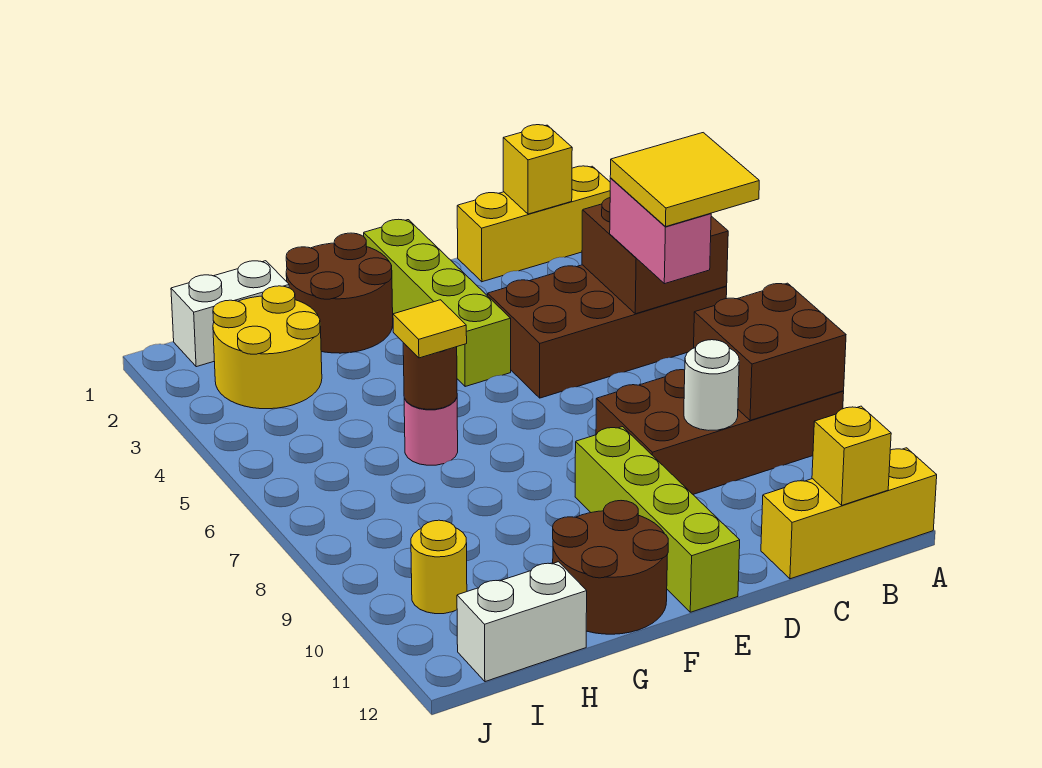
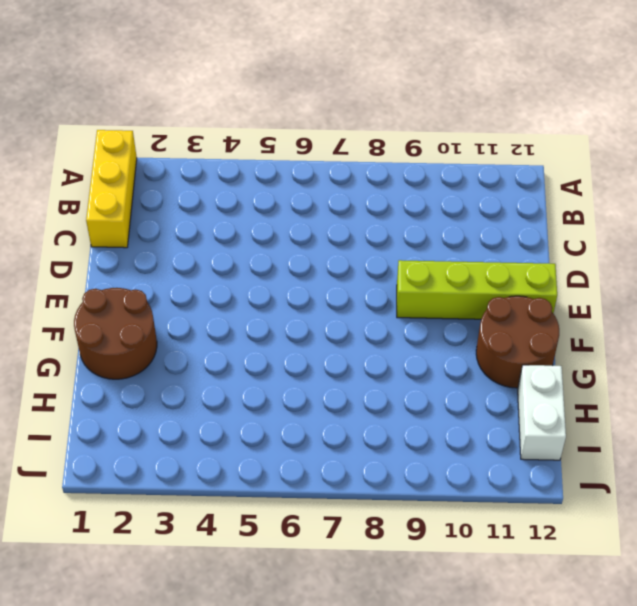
none -> brown brick A4:D5 level 1
none -> brown brick A8:D9 level 1
none -> yellow brick A12:C12 level 1

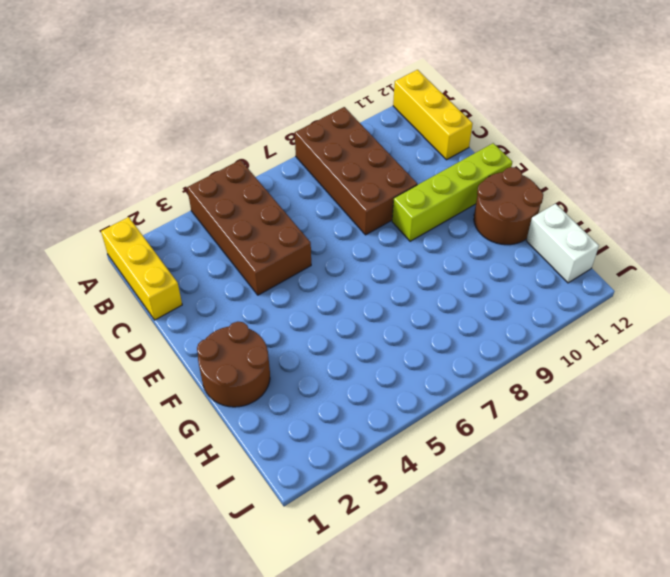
none -> lime brick E1:E4 level 1
none -> pink round brick G6 level 1
none -> white brick H1:I1 level 1

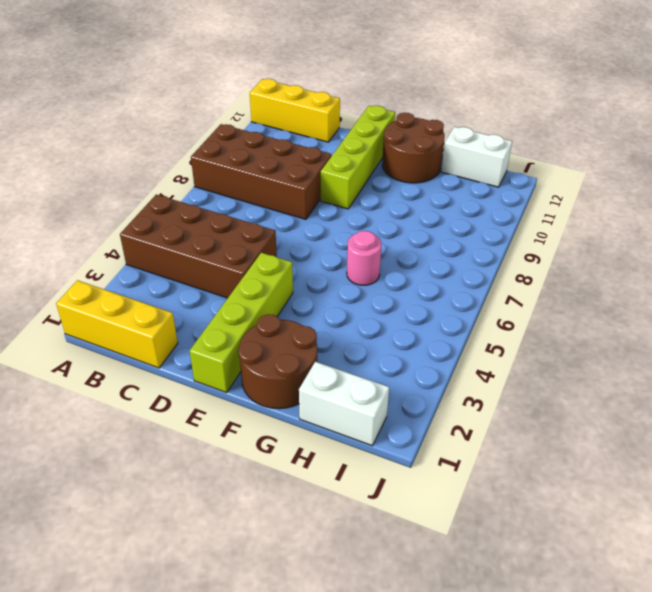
none -> yellow round brick H2:I3 level 1
none -> yellow round brick I10 level 1
none -> brown brick A4:B5 level 2

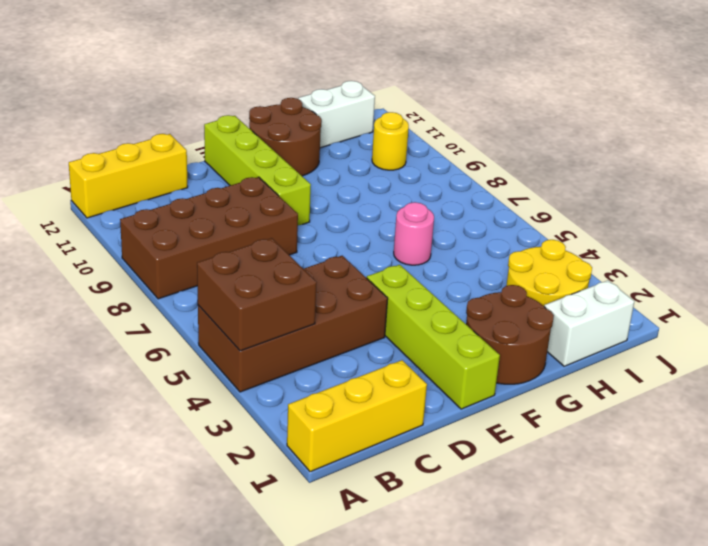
none -> brown brick A8:B9 level 2
none -> yellow brick B1 level 2
none -> yellow brick B12 level 2

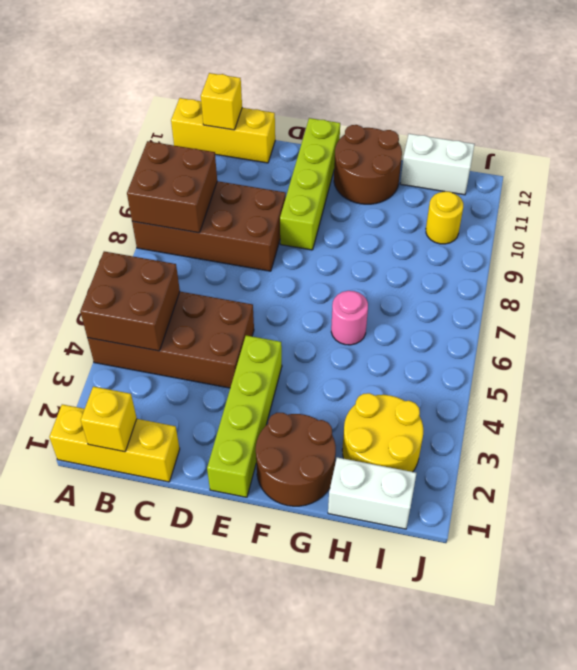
none -> white round brick C9 level 2
none -> brown round brick G6 level 2
none -> pink brick B5:B6 level 3

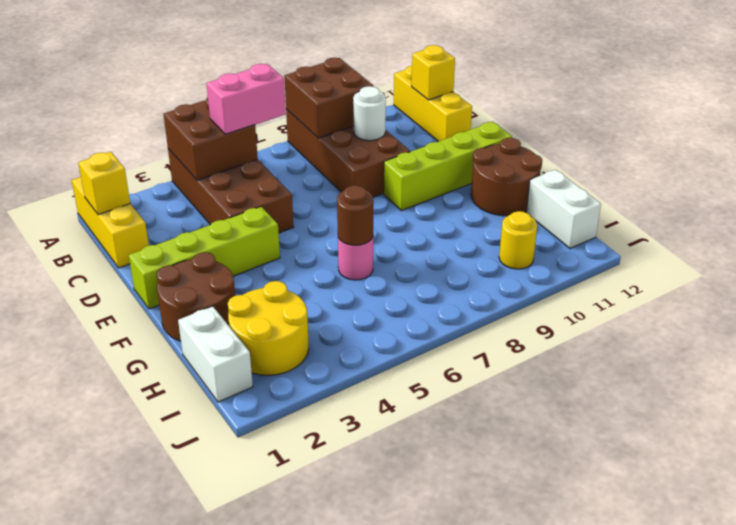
none -> yellow tile G6 level 3
none -> yellow tile A5:B6 level 4

